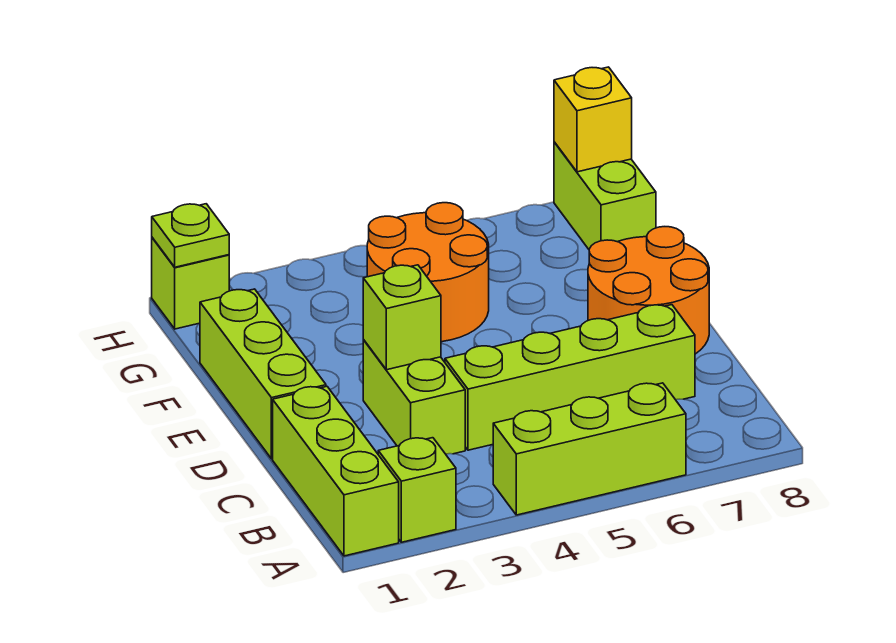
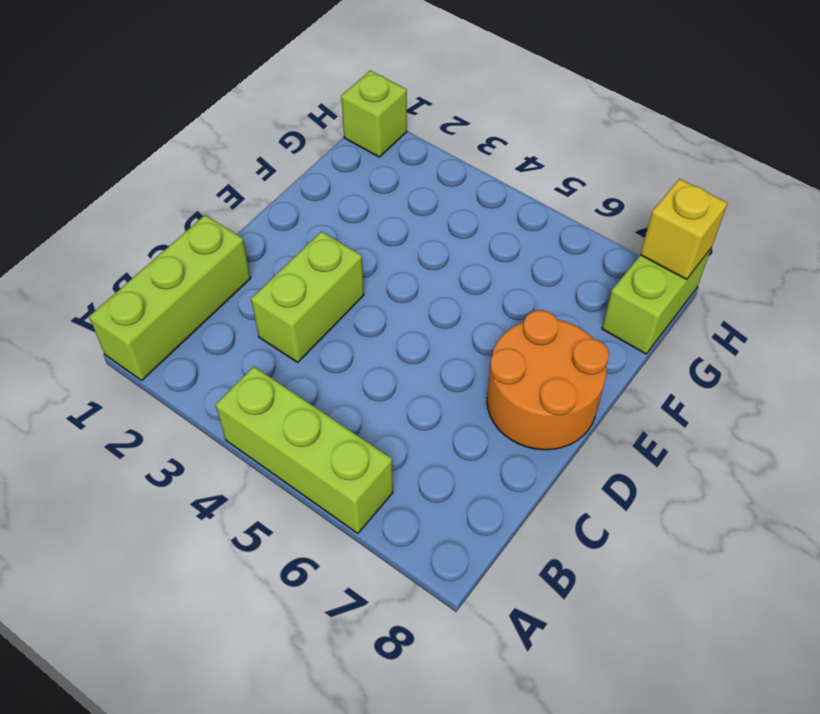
none -> lime brick A2 level 1
none -> lime brick C4:C7 level 1
none -> lime brick D1:F1 level 1

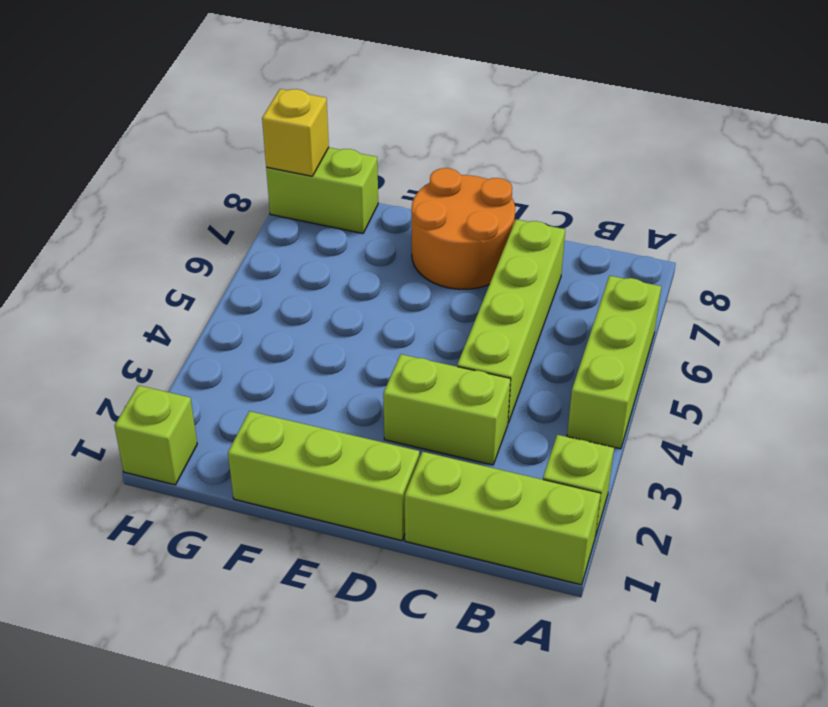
none -> orange round brick F4:G5 level 1
none -> lime brick D3 level 2
none -> lime plate H1 level 2

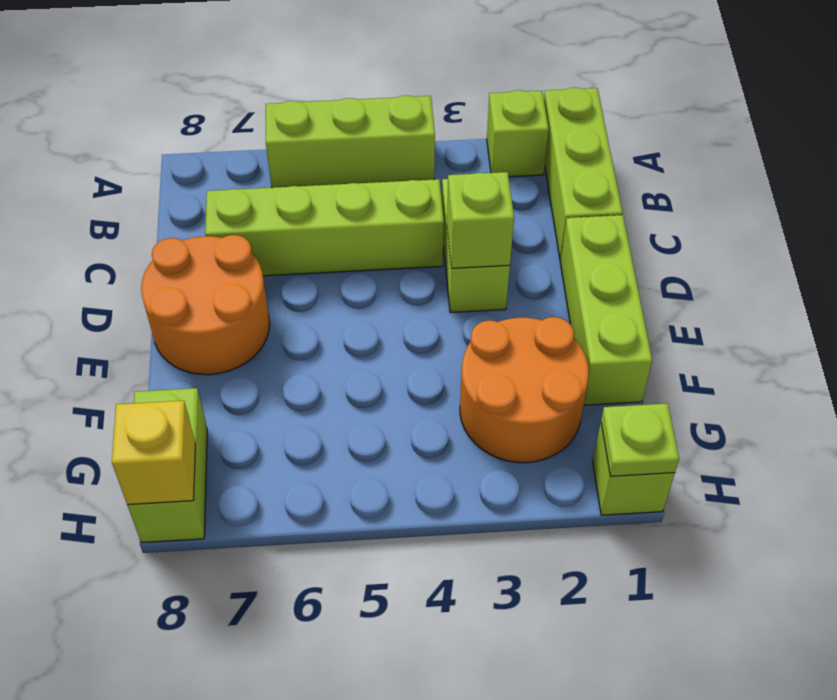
orange round brick F2:G3 level 1 -> orange round brick F4:G5 level 1

